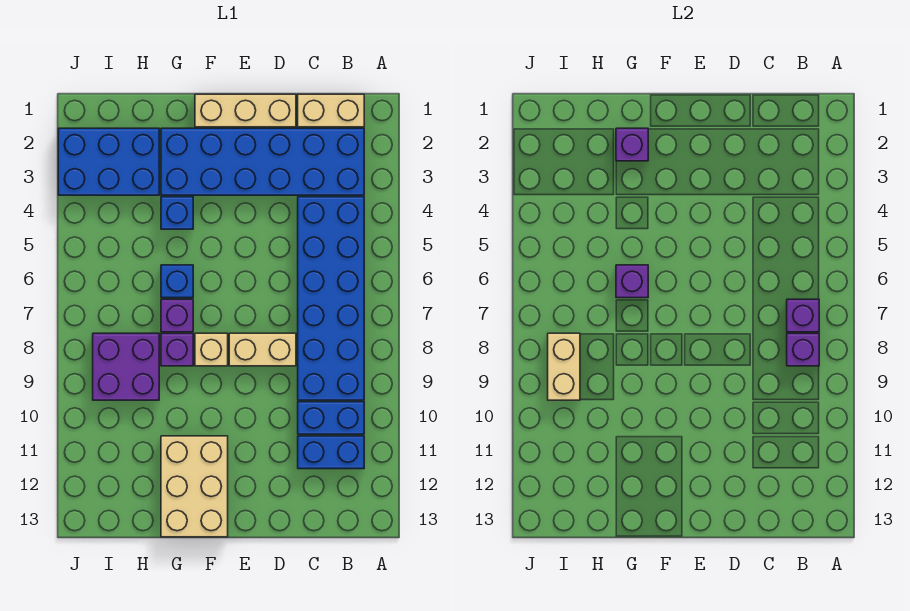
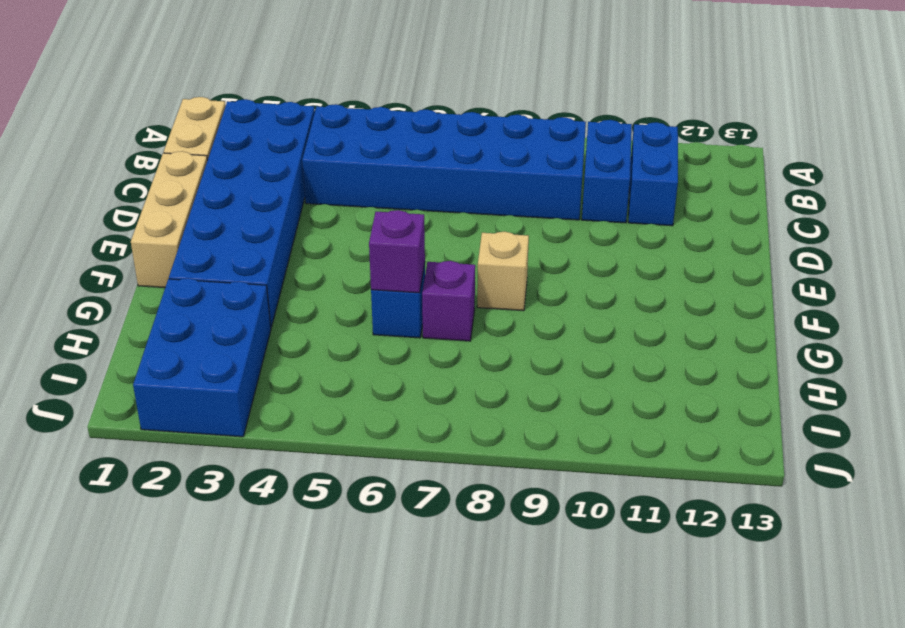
none -> tan brick D8:E8 level 1
none -> tan brick F11:G13 level 1
none -> blue brick G4 level 1

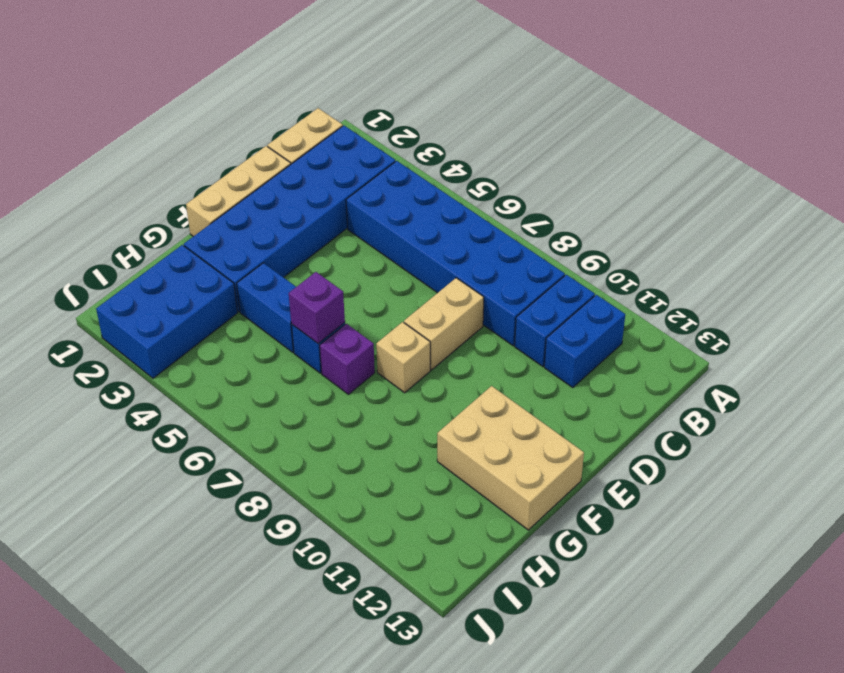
blue brick G4:G5 level 1 -> blue brick G4 level 1
none -> purple brick G8 level 1
none -> purple brick H8:I9 level 1
none -> purple brick B7 level 2

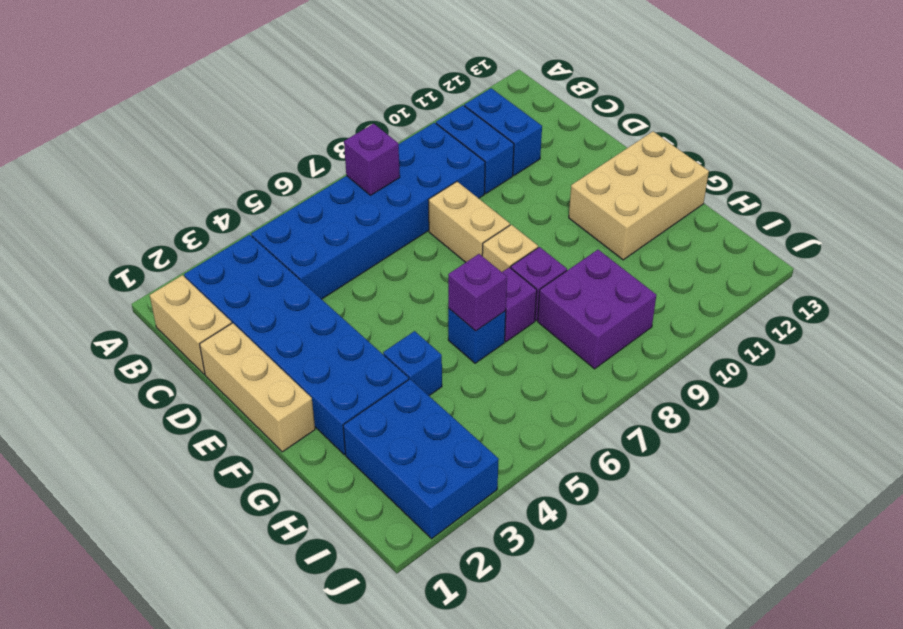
none -> purple brick B8 level 2
none -> purple brick G2 level 2
none -> tan brick I8:I9 level 2

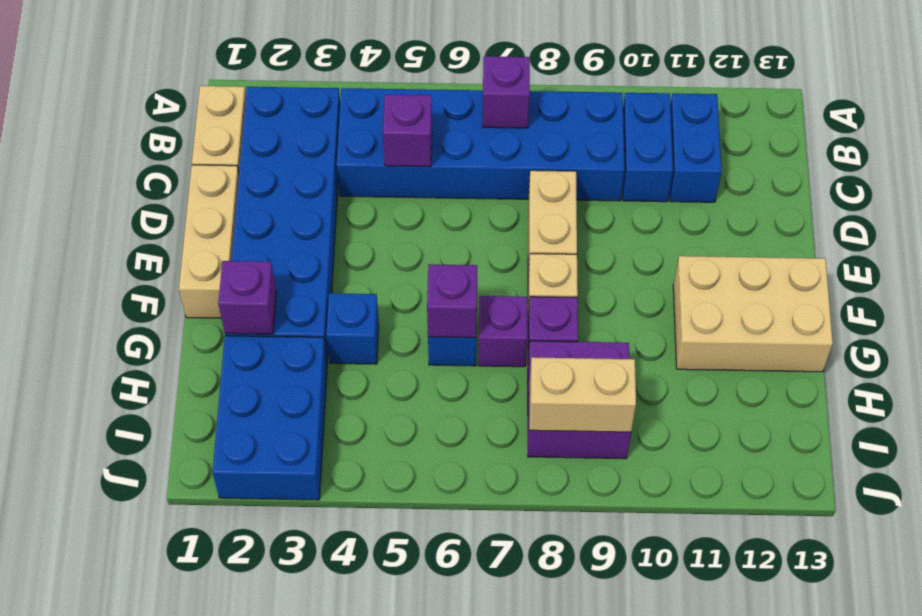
purple brick C5 level 2 -> purple brick B8 level 2

